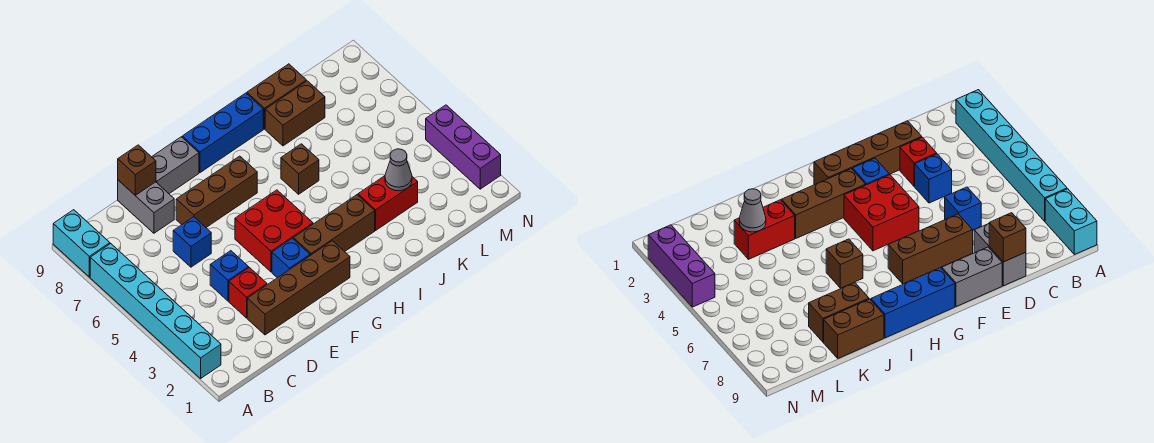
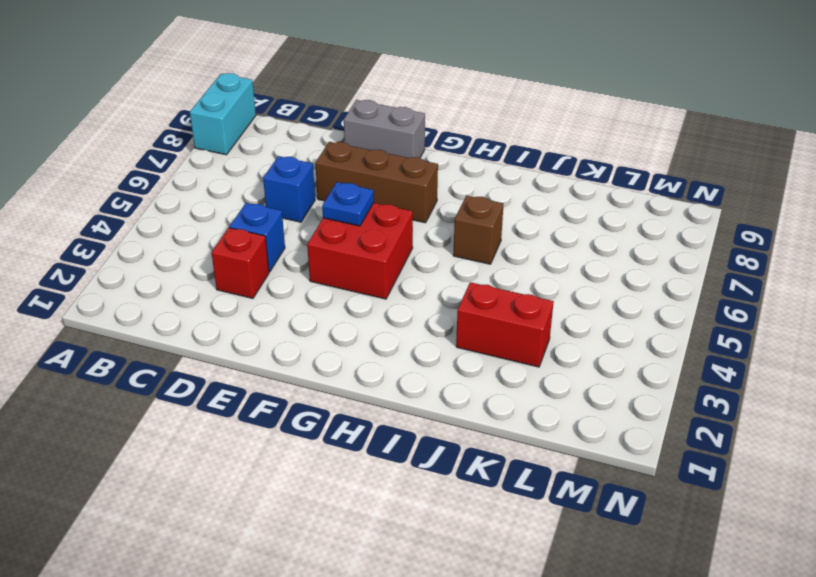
blue plate F5 level 2 -> none
none -> cyan brick A2:A7 level 1
none -> brown brick D2:G2 level 1
none -> grey brick D8:D9 level 1

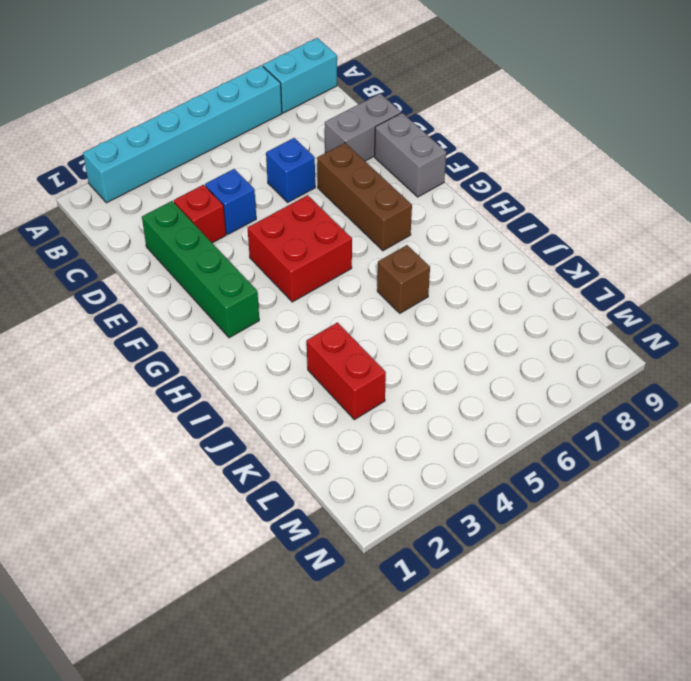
green brick D2:G2 level 1 -> brown brick D2:G2 level 1
none -> blue brick F3 level 1
none -> brown brick G3:I3 level 1
none -> blue brick G9:I9 level 1

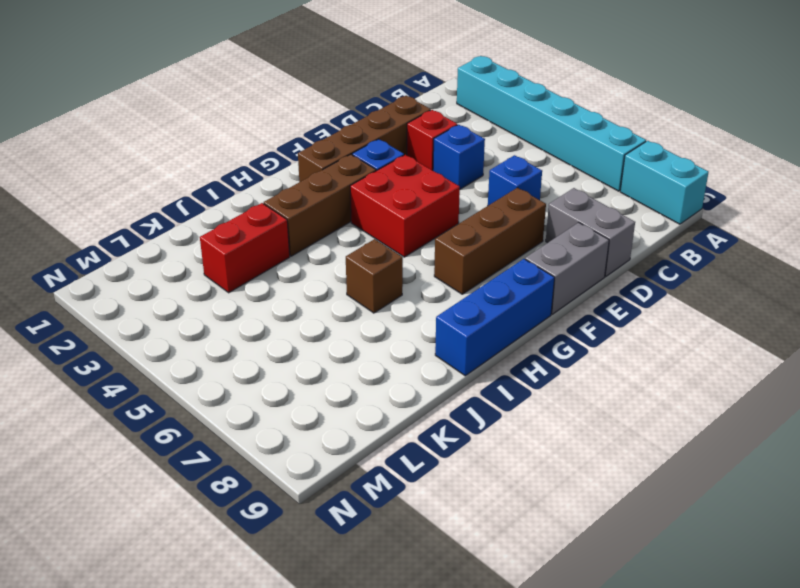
none -> brown brick J8:K8 level 1
none -> brown brick J9:K9 level 1
none -> purple brick N2:N4 level 1

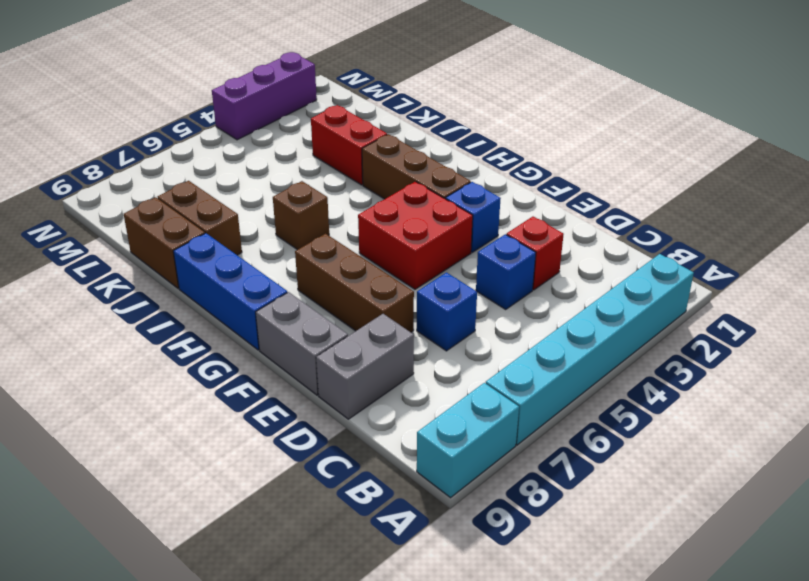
none -> brown brick D2:G2 level 1
none -> brown brick D9 level 2
none -> grey cone K3 level 2

